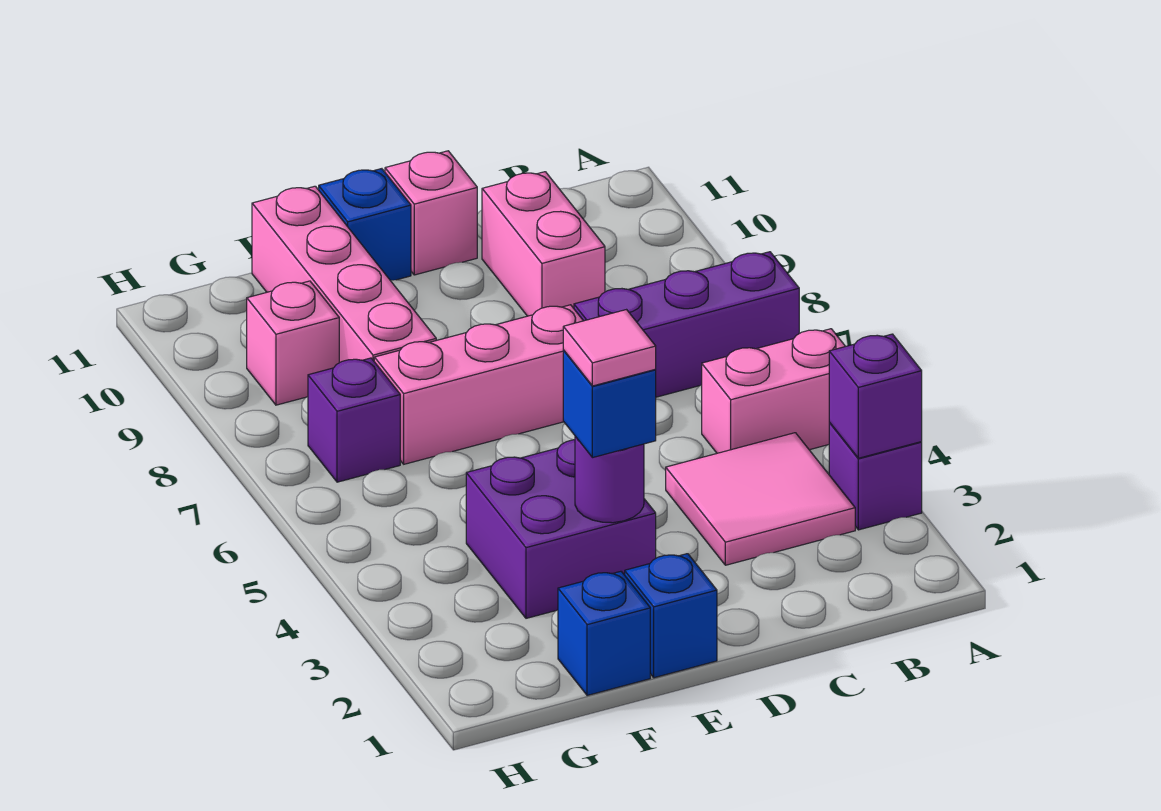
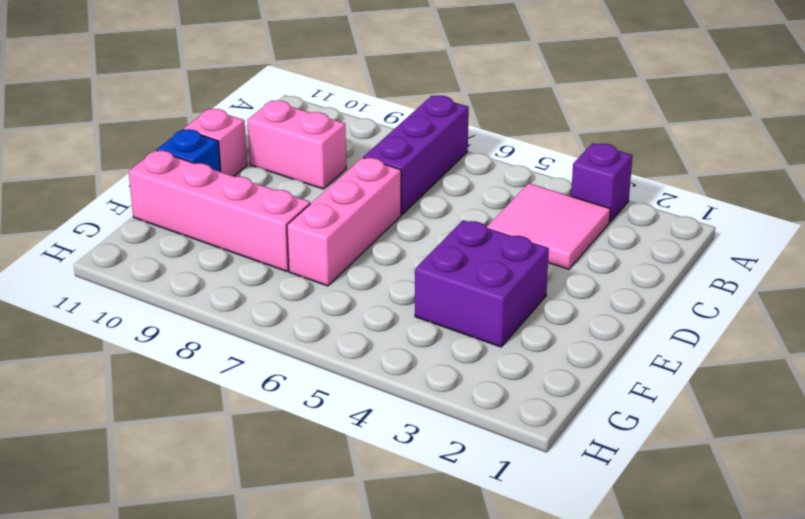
none -> pink brick A5:B5 level 1
none -> blue brick E1 level 1
none -> blue brick F1 level 1

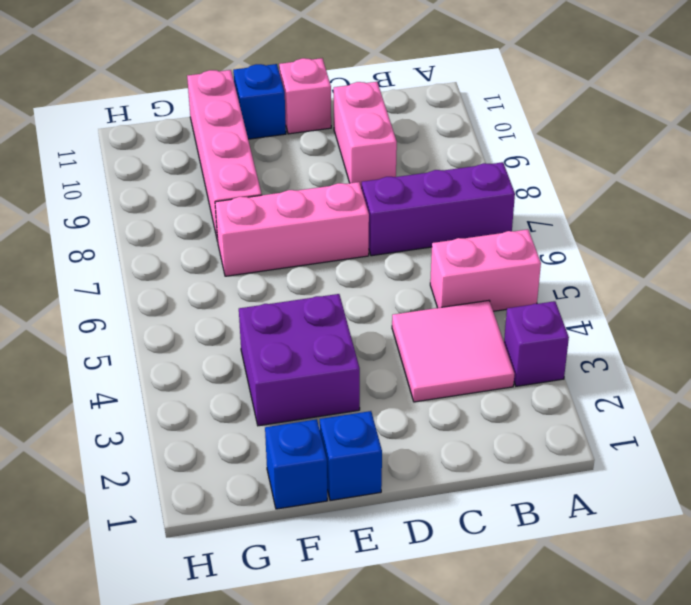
none -> purple brick G7 level 1
none -> pink brick G9 level 1
none -> purple brick A3 level 2

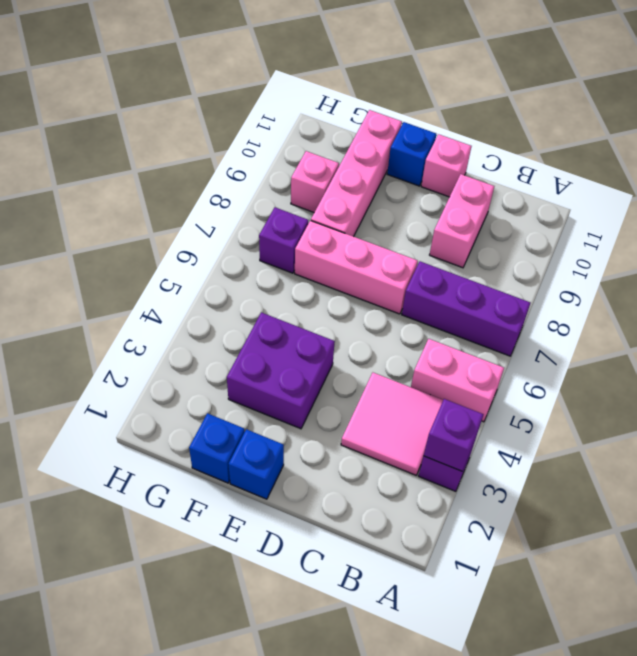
none -> purple round brick E3 level 2
none -> blue brick E3 level 3
none -> pink tile E3 level 4

